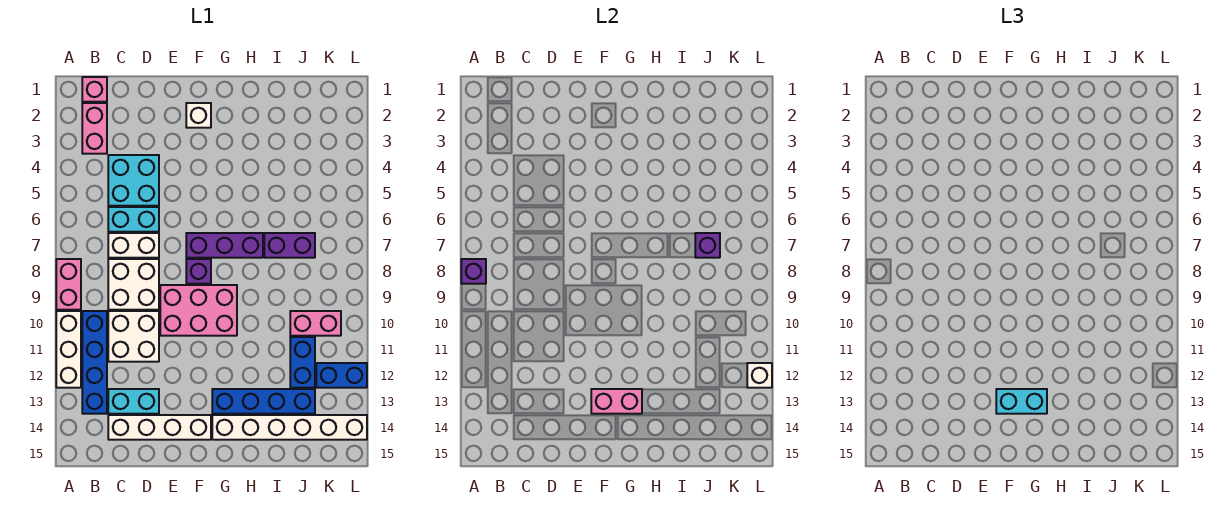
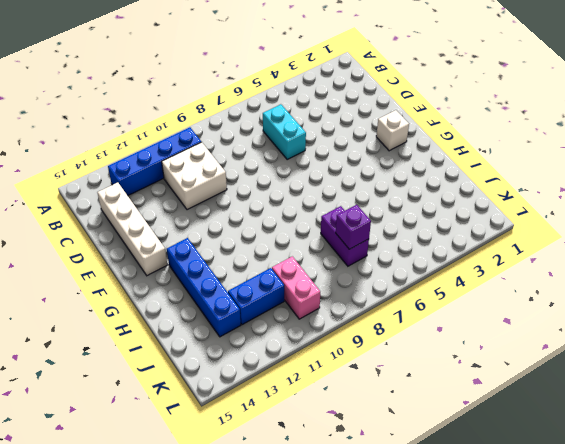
none -> pink brick A8:A9 level 1
none -> white brick A10:A12 level 1
none -> pink brick B1 level 1

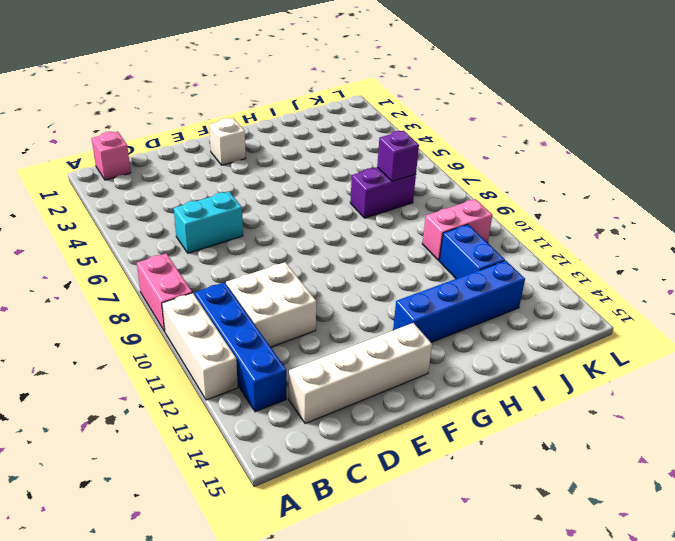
none -> pink brick B2:B3 level 1
none -> cyan brick C4:D5 level 1
none -> white brick C7:D7 level 1

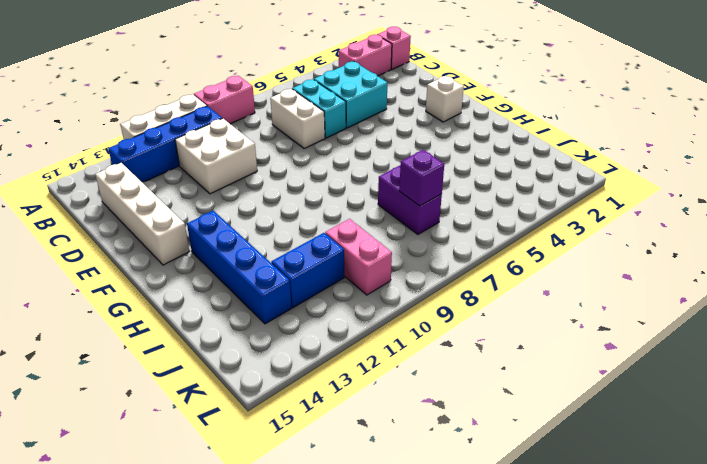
none -> white brick C8:D9 level 1
none -> cyan brick C13:D13 level 1
none -> pink brick E9:G10 level 1

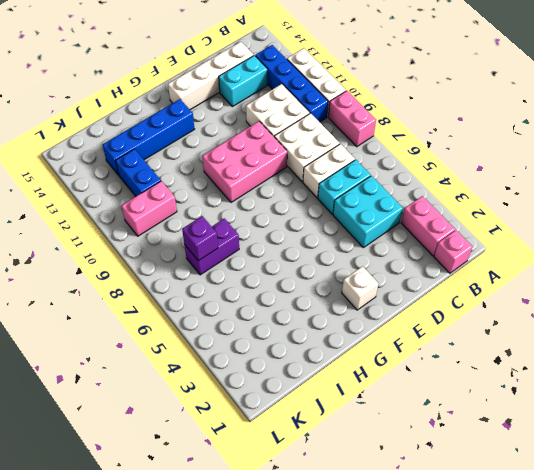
none -> purple brick F7:H7 level 1
none -> purple brick F8 level 1
none -> white brick G14:L14 level 1

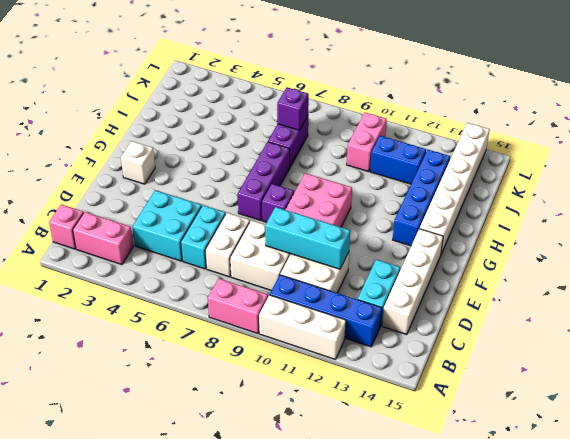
cyan brick D9:D11 level 2 -> none
none -> blue brick K12:L12 level 1
none -> purple brick A8 level 2
none -> pink brick F13:G13 level 2

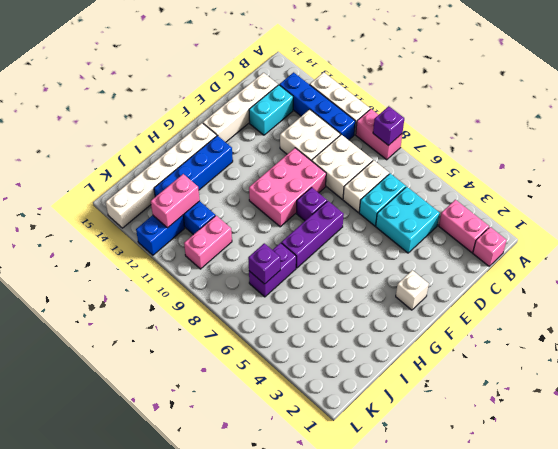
pink brick J12:K12 level 2 -> pink brick F13:G13 level 2
none -> white brick L12 level 2
none -> cyan brick F13:G13 level 3

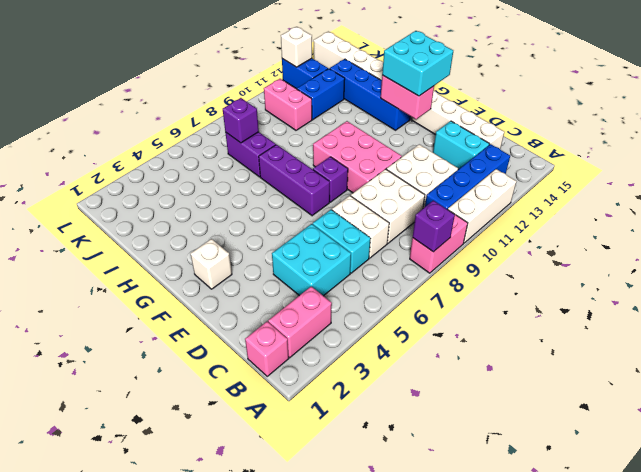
cyan brick F13:G14 level 3 -> cyan brick F13:G13 level 3

